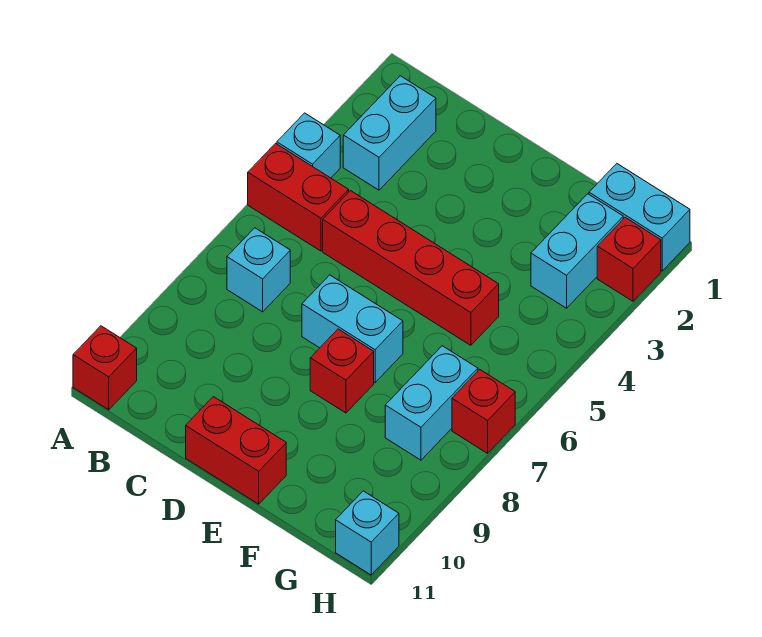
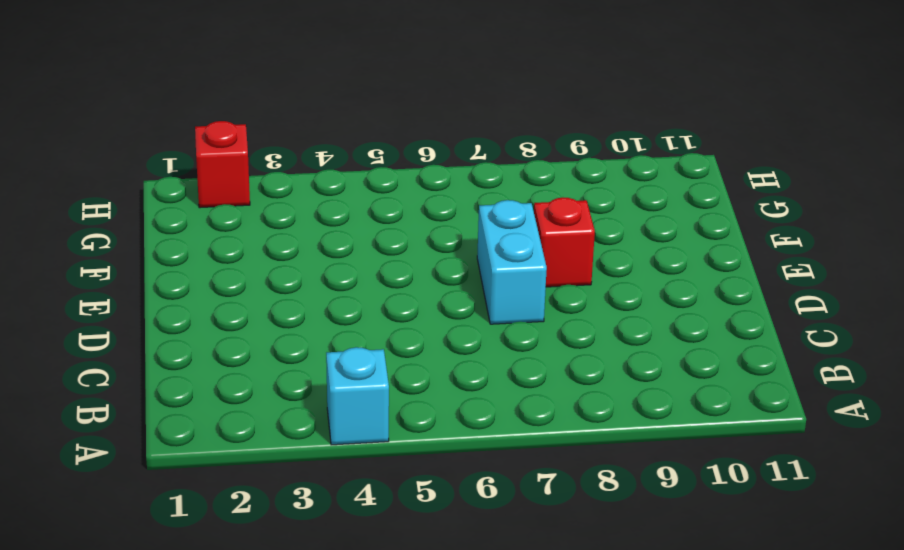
none -> red brick A5:B5 level 1
none -> red brick A11 level 1
none -> cyan brick B2:B3 level 1

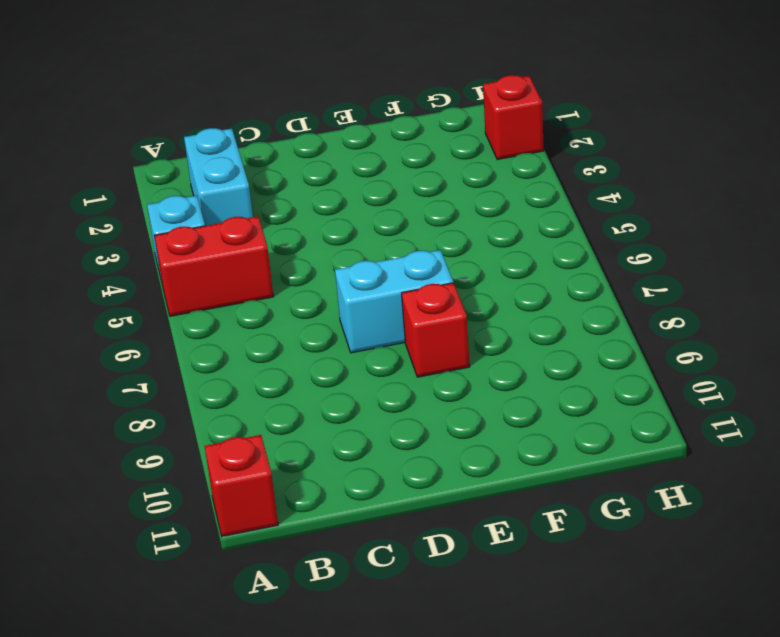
none -> cyan brick B7 level 1
none -> red brick C5:F5 level 1
none -> red brick D11:E11 level 1

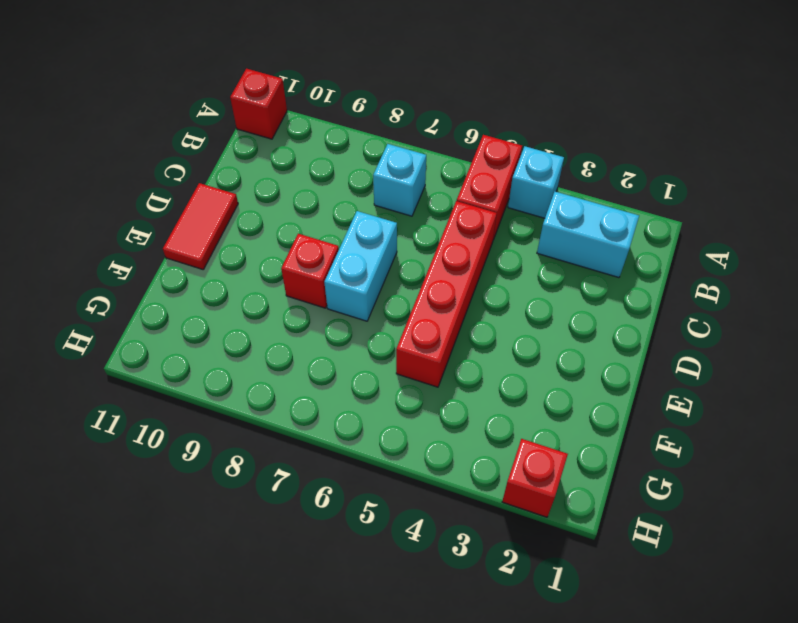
red tile D11:E11 level 1 -> red brick D11:E11 level 1
none -> cyan brick G1:H1 level 1
none -> cyan brick G2:G3 level 1
none -> cyan brick G7:G8 level 1

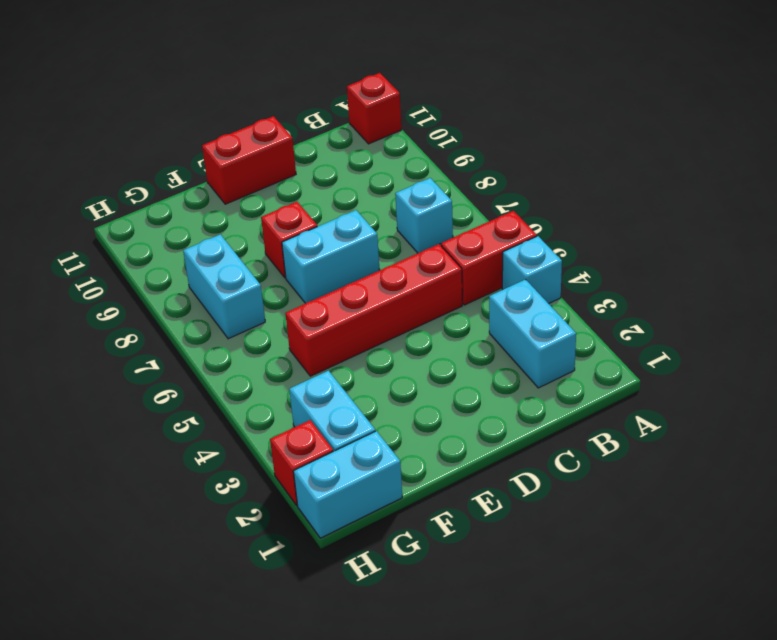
none -> red brick H7 level 1
none -> cyan brick H11 level 1

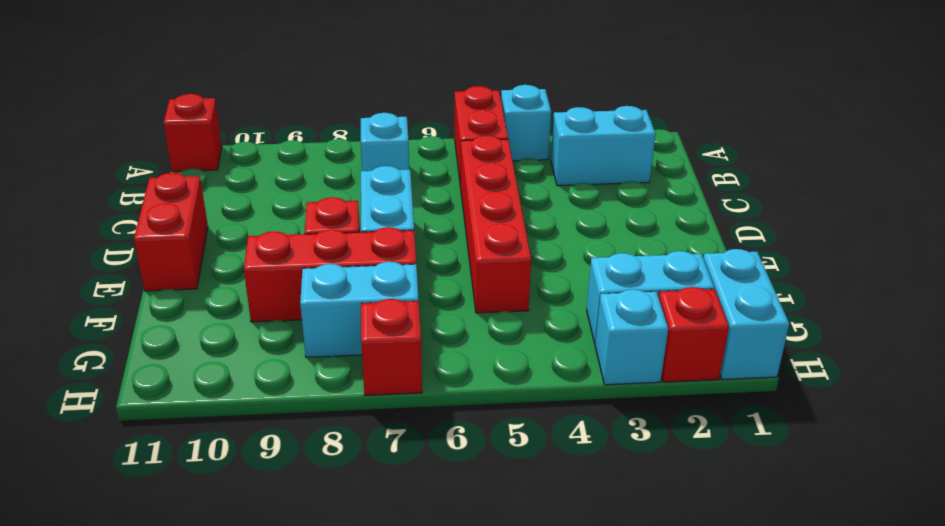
red brick F7:F9 level 1 -> none
cyan brick H3 level 1 -> cyan brick H11 level 1

